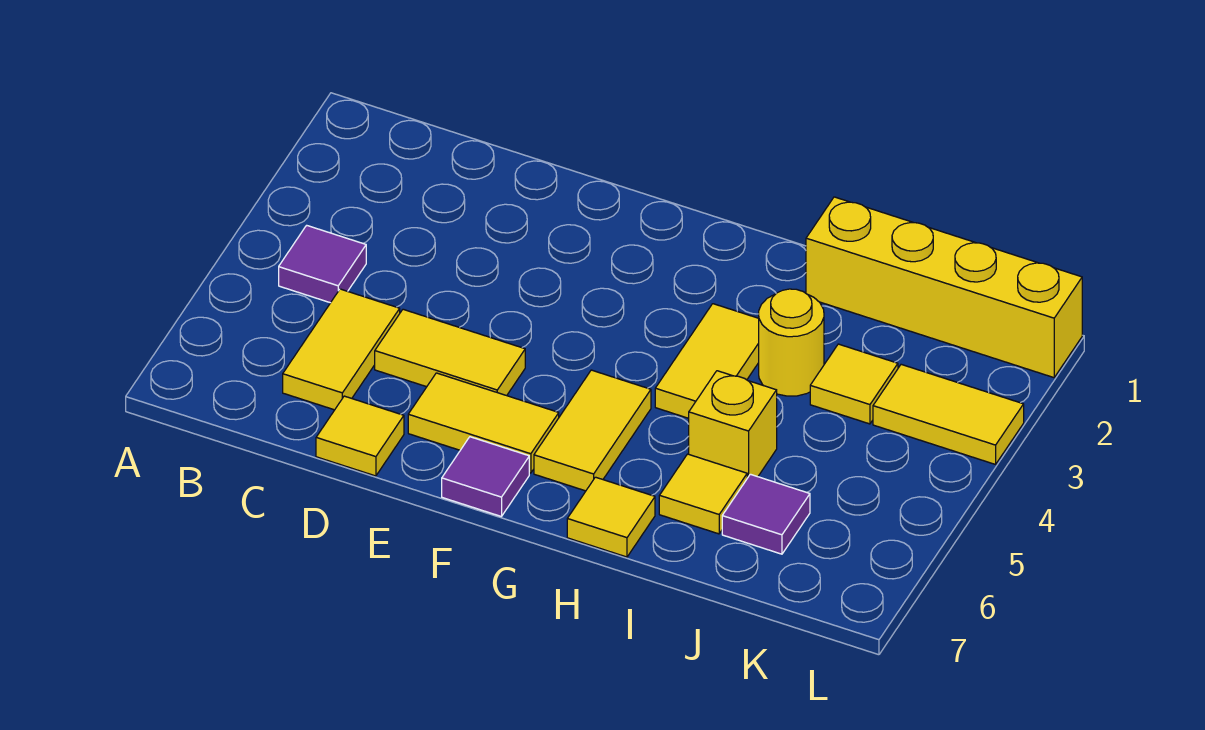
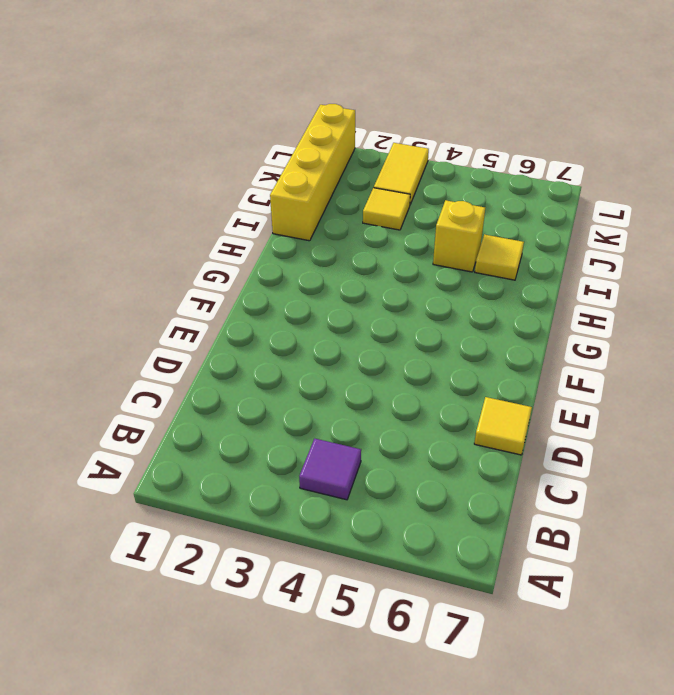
none -> yellow tile C5:C6 level 1
none -> yellow tile D5:E5 level 1
none -> yellow tile E6:F6 level 1

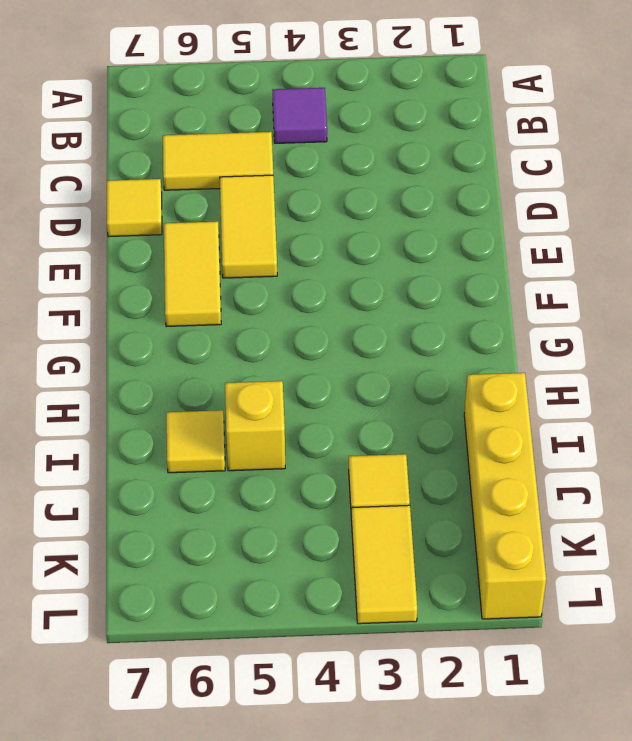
none -> purple tile F7 level 1
none -> yellow tile G5:G6 level 1
none -> yellow tile H3:H4 level 1

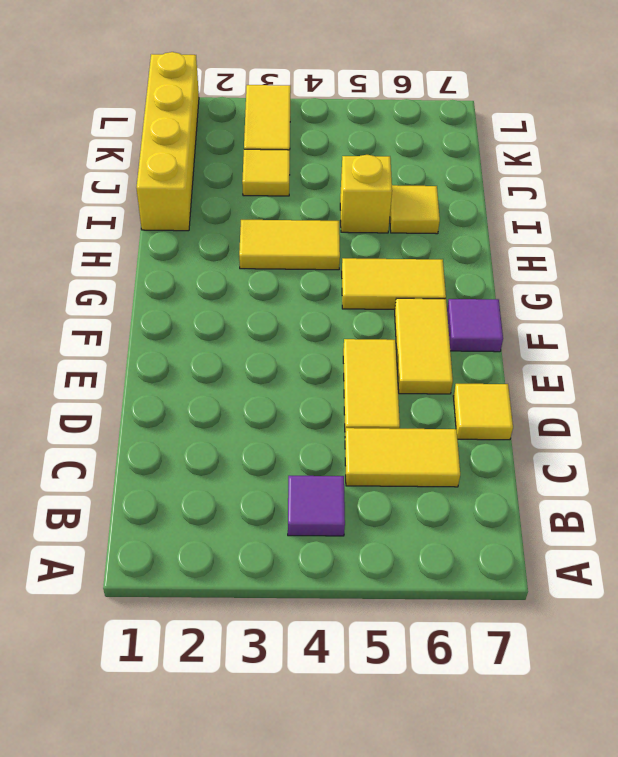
none -> yellow tile H7 level 1
none -> yellow round brick I3 level 1
none -> purple tile J6 level 1

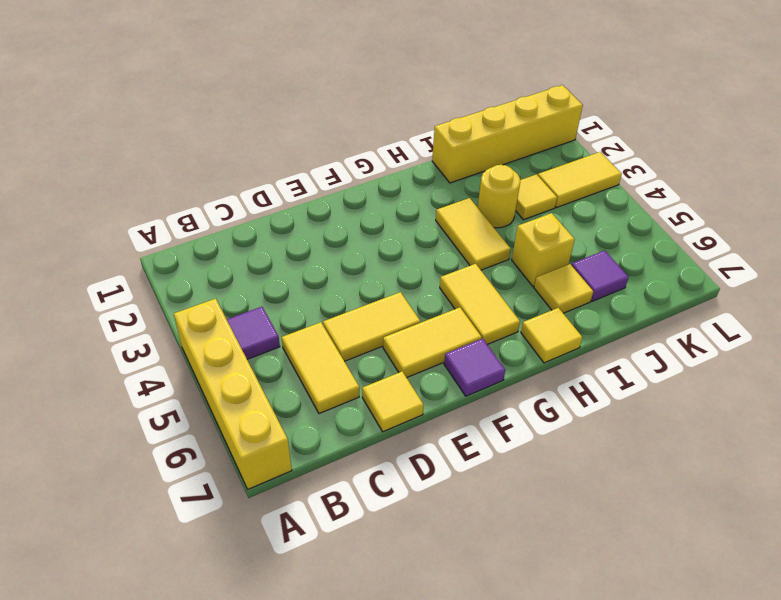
yellow brick A4:A7 level 1 -> none

